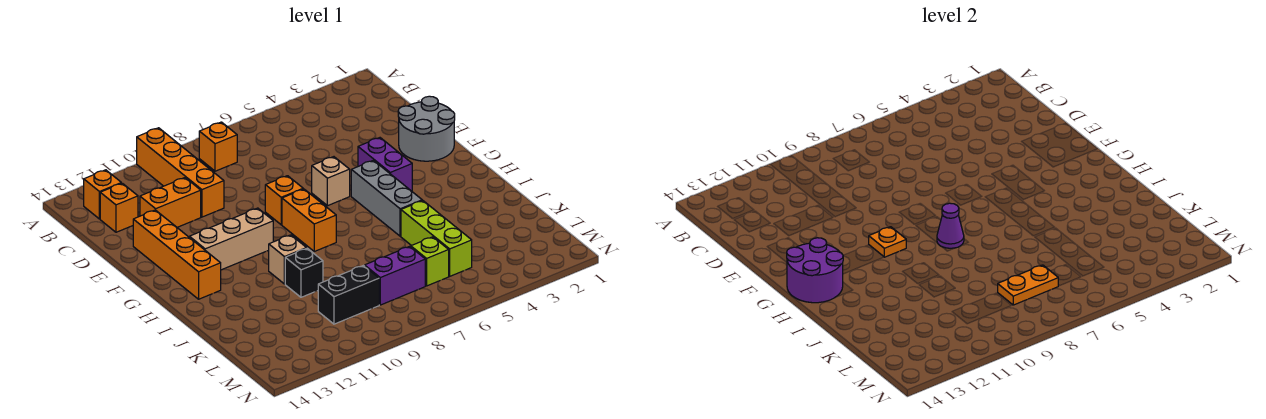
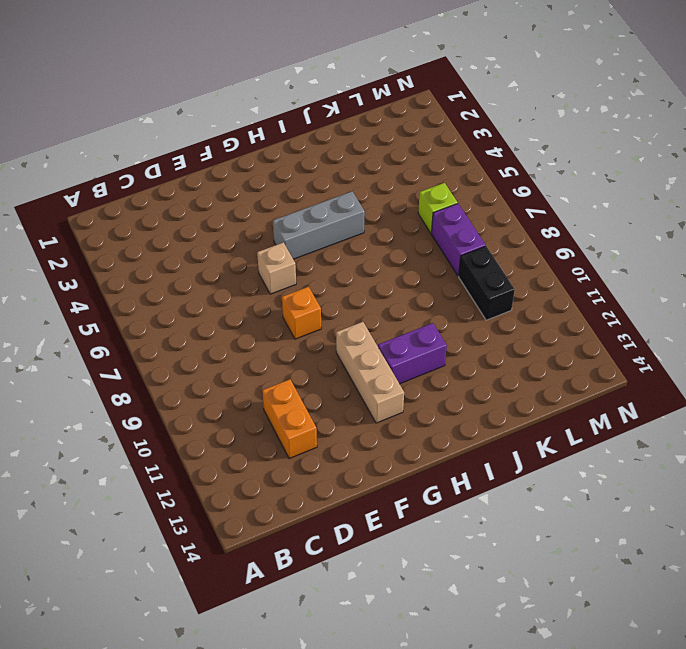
purple brick H11:I11 level 1 -> purple brick F4:G4 level 1
none -> orange brick A10:D10 level 1
none -> orange brick B8 level 1
none -> orange brick B13 level 1

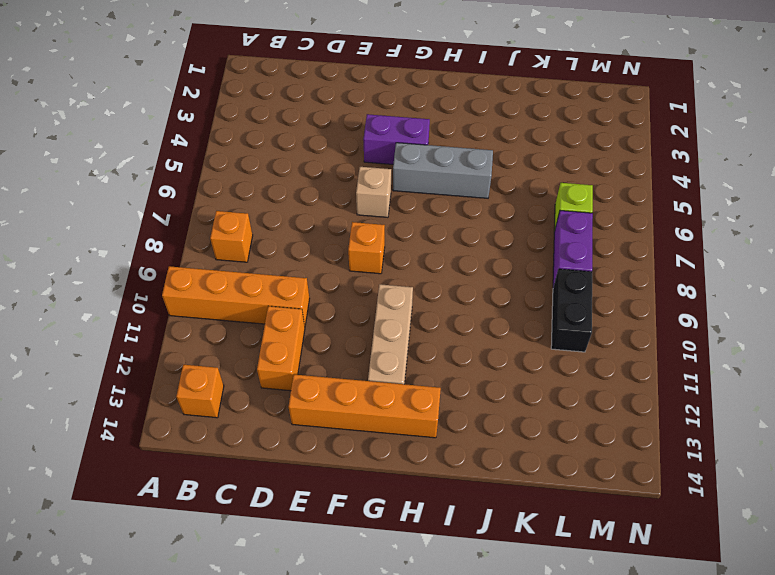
none -> orange brick C13 level 1
none -> grey round brick E1:F2 level 1
none -> orange brick G8:H8 level 1

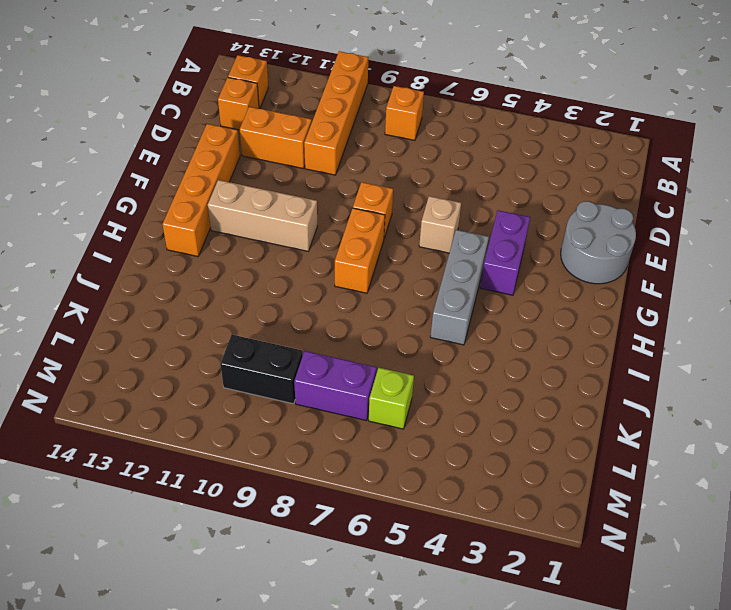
none -> tan brick I10 level 1
none -> lime brick J5:L5 level 1
none -> black brick J10 level 1

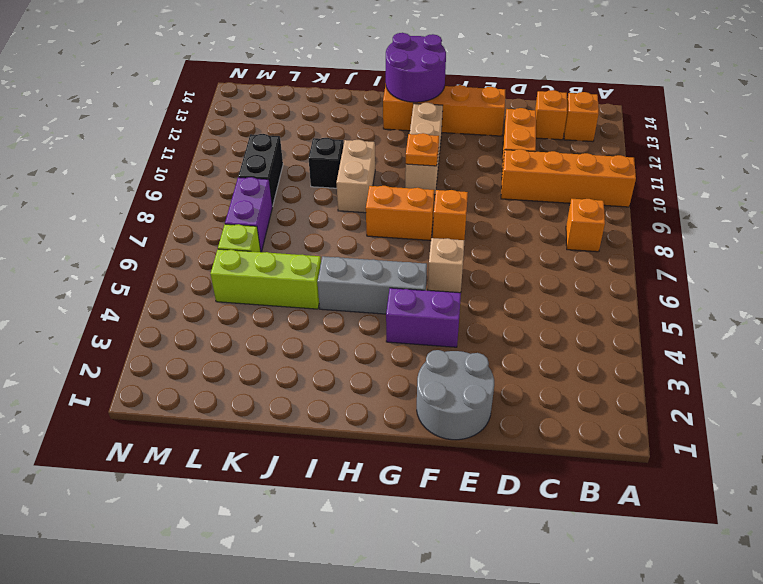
tan brick I9:I10 level 1 -> tan brick I10 level 1
none -> purple cone H8 level 2
none -> orange plate L7:L8 level 2

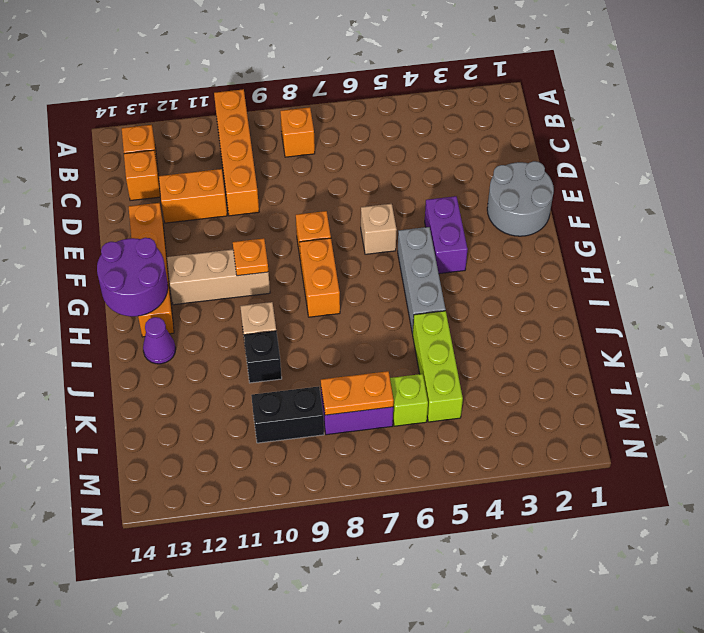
purple cone I13 level 1 -> purple cone H8 level 2

